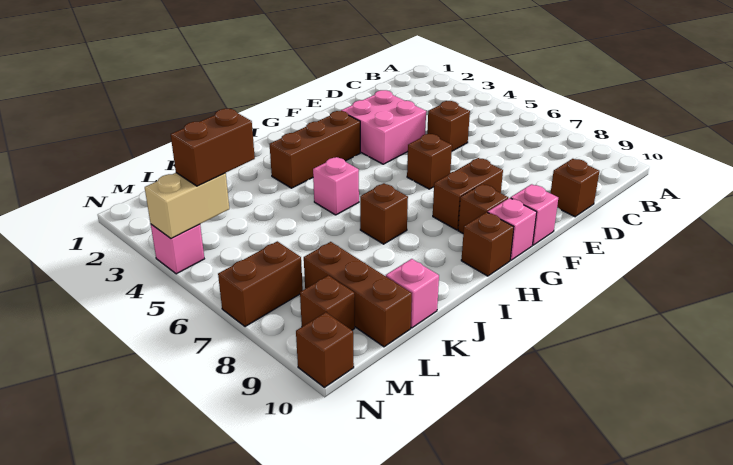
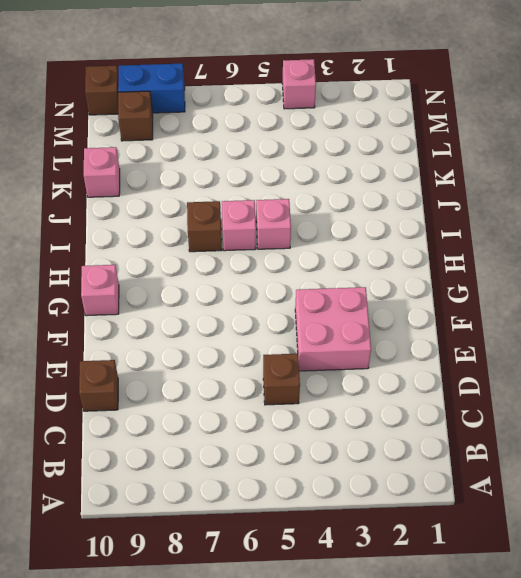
pink brick I6 level 1 -> pink brick F10 level 1
blue brick N8:N9 level 1 -> none
none -> brown brick F6 level 1
none -> brown brick F8:G8 level 1
none -> brown brick G3:I3 level 1

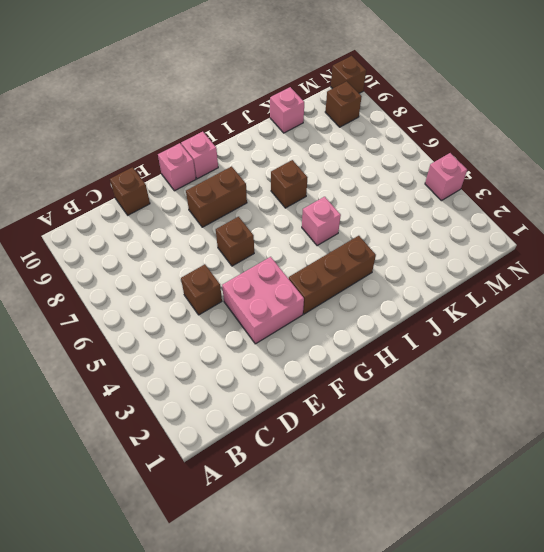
none -> brown brick G9 level 1
none -> brown brick H10 level 1
none -> brown brick L8:L10 level 1

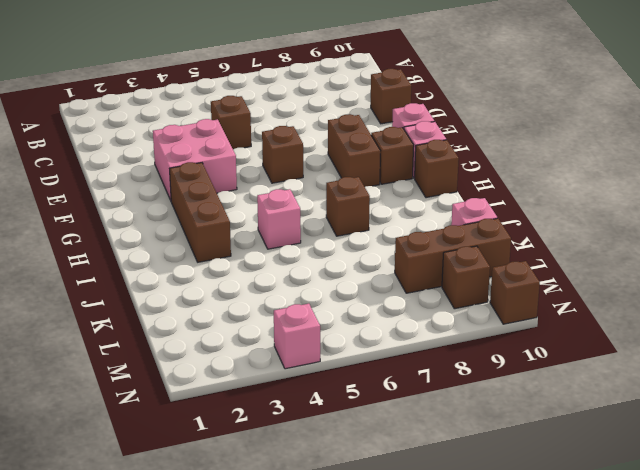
none -> brown brick M7:N7 level 1
none -> tan brick M4:N4 level 2
none -> brown brick L4:M4 level 3

